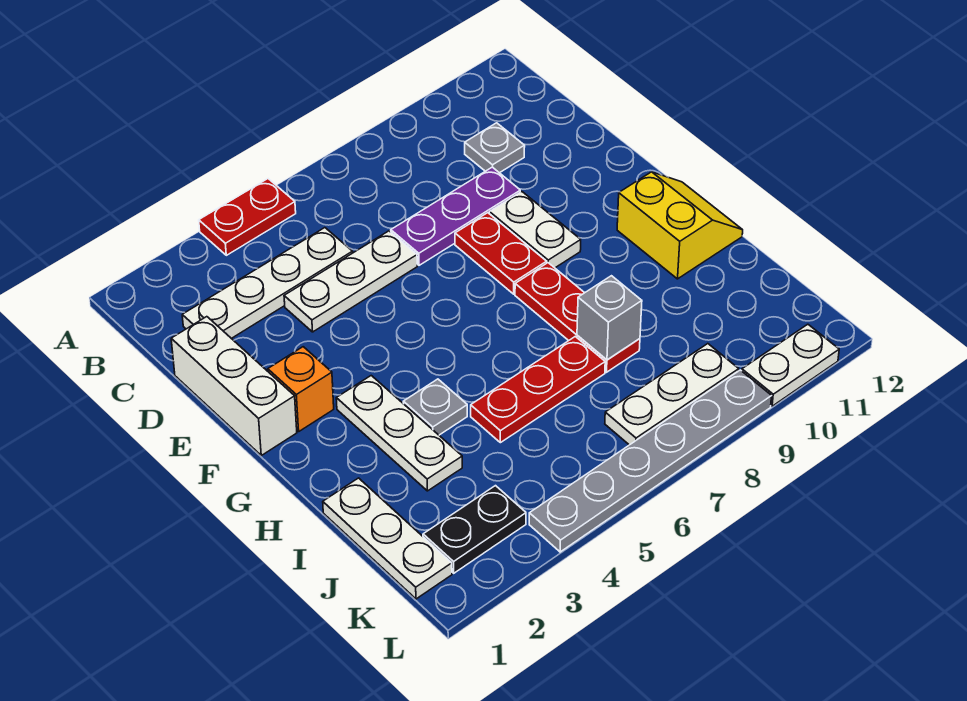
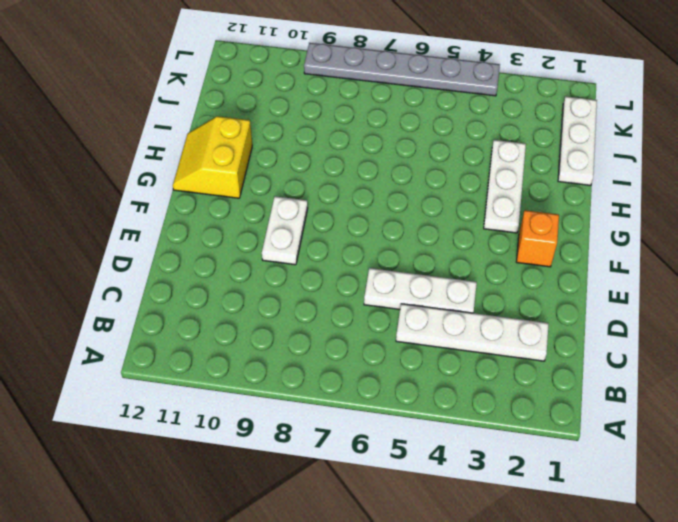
none -> red plate A4:A5 level 1
none -> grey plate C10 level 1
none -> white brick D1:F1 level 1

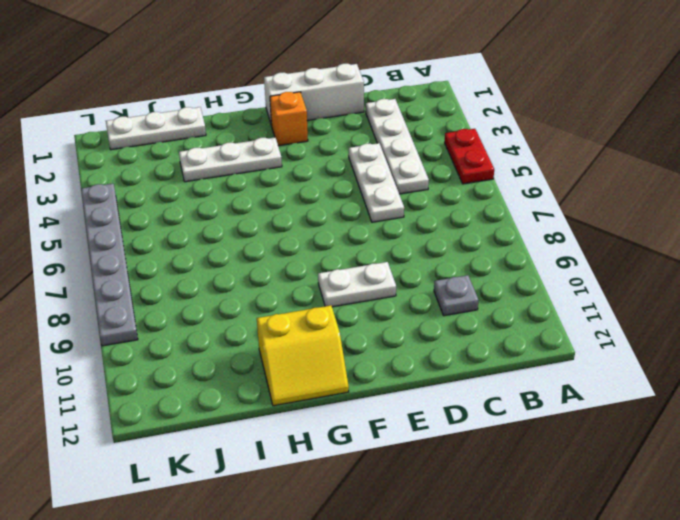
none -> purple plate D7:D9 level 1
none -> red plate E8:F8 level 1
none -> red plate G8:I8 level 1

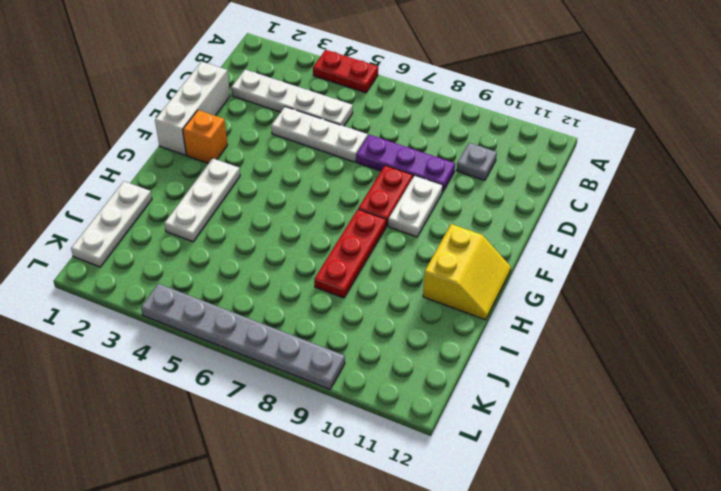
none -> grey plate H4 level 1
none -> red plate I5:I7 level 1
none -> black plate K2:K3 level 1

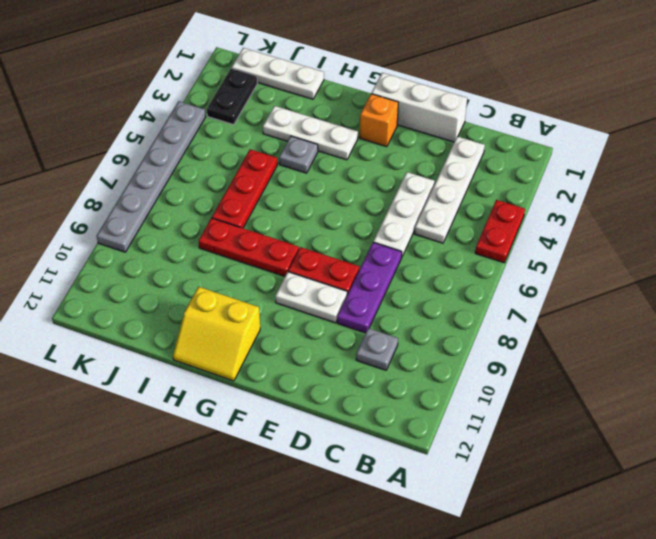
none -> white plate K7:K9 level 1
none -> white plate L10:L11 level 1
none -> grey brick I8 level 2

